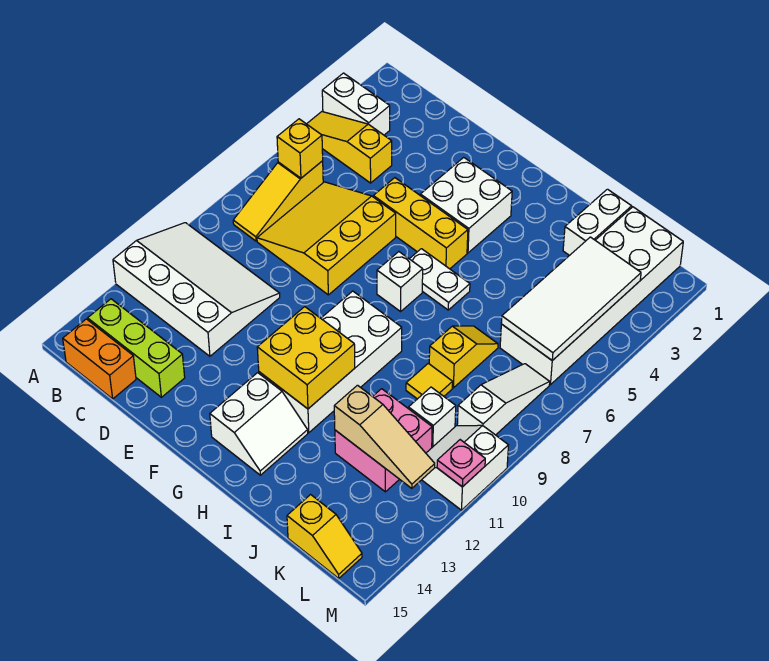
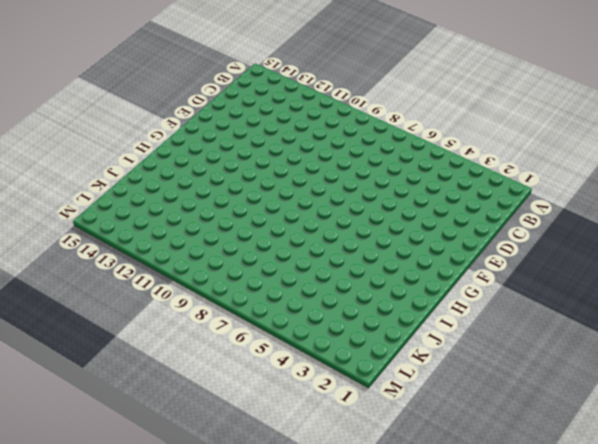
none -> white brick A3:B3 level 1
none -> yellow slope A4:C4 level 1 top C
none -> white slope A10:D12 level 1 top 12

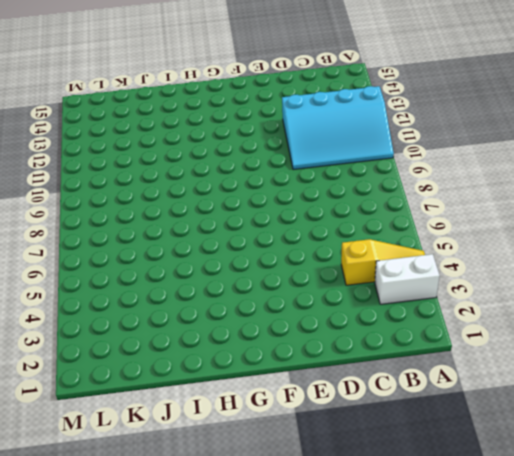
cyan slope A10:D12 level 1 top 12 -> white slope A10:D12 level 1 top 12
none -> yellow slope B6:B8 level 1 top 6
none -> lime brick B14:D14 level 1
none -> orange brick B15:C15 level 1

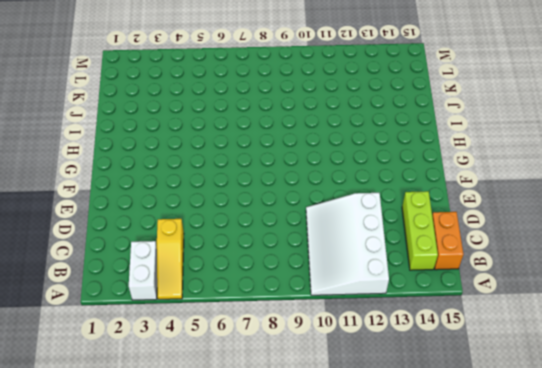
none -> yellow slope B6:B8 level 1 top 6
none -> yellow slope C6:E8 level 1 top E
none -> yellow brick E5:G5 level 1

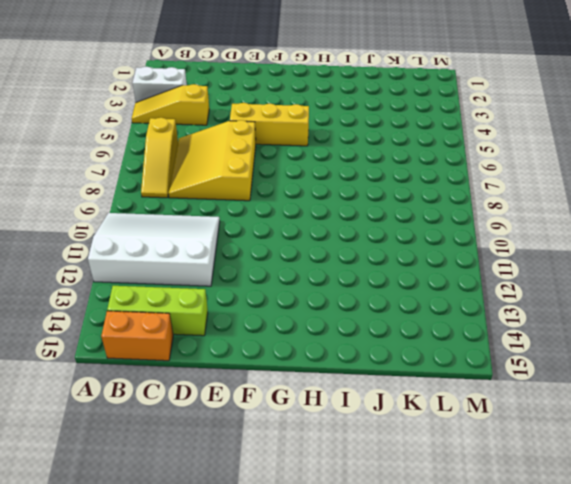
none -> white brick F3:G4 level 1
none -> white plate G6:H6 level 1
none -> white brick G7 level 1

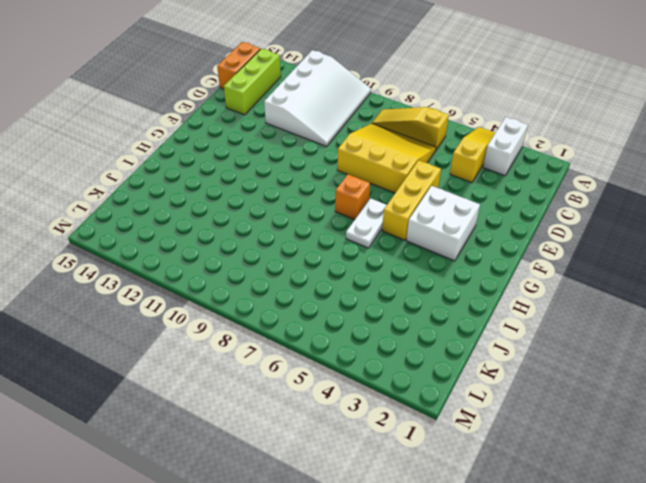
orange brick G7 level 1 -> white brick G7 level 1
none -> white brick G9:H12 level 1
none -> white slope G13:H14 level 1 top G
none -> white brick J1:J2 level 1

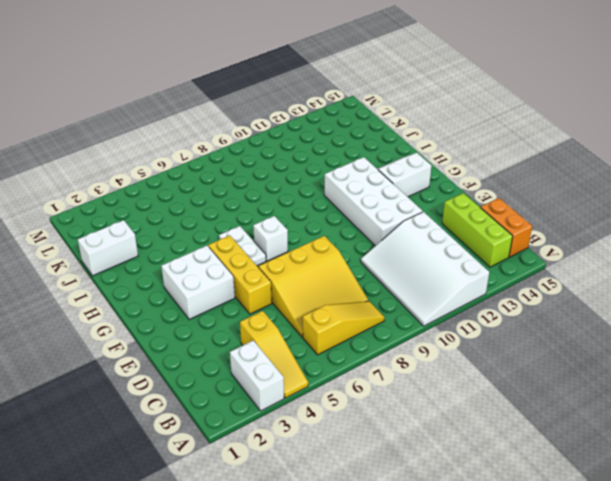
white brick E11:H12 level 1 -> white brick G9:H12 level 1
none -> yellow slope J7:J8 level 1 top 8
none -> yellow tile J9 level 1
none -> pink brick J11:K12 level 1

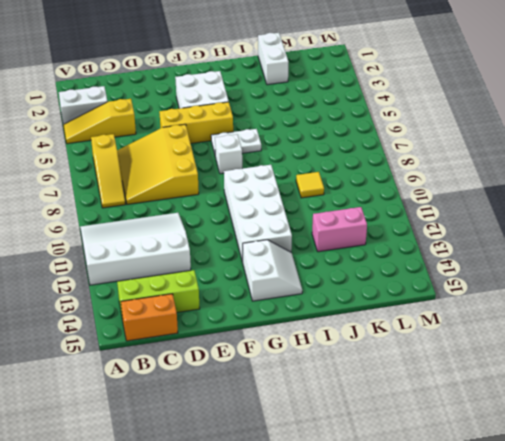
pink brick J12:K12 level 1 -> pink brick J11:K12 level 1
none -> yellow slope J7:J8 level 1 top 8
none -> white brick K1:L6 level 1
none -> white brick K10 level 1

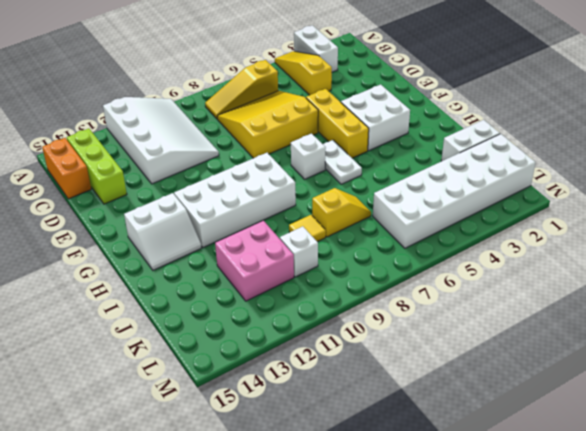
none -> yellow slope K15:L15 level 1 top K
none -> white slope L7:L9 level 1 top 9
none -> white slope L10:M11 level 1 top M

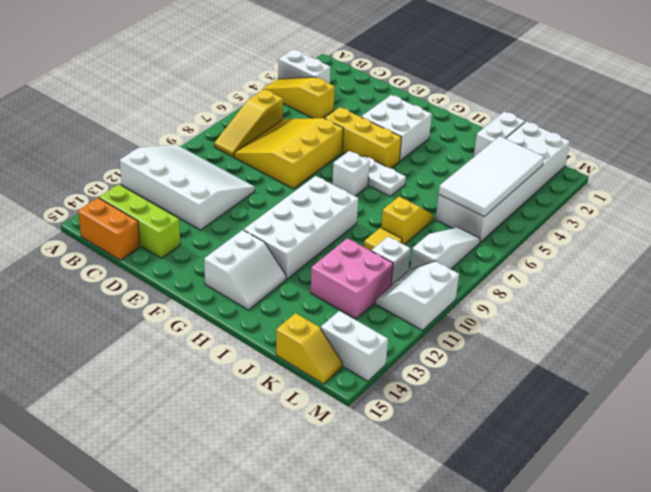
white brick L14:M14 level 1 -> none
none -> yellow brick B6 level 2
none -> yellow brick G11:H12 level 2
none -> tan slope J12:L12 level 2 top J

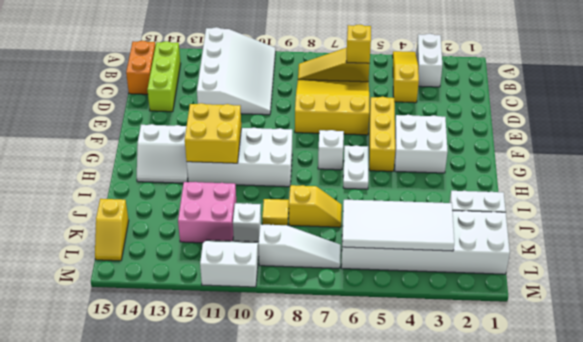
none -> tan slope J12:L12 level 2 top J
none -> pink plate M11 level 2

